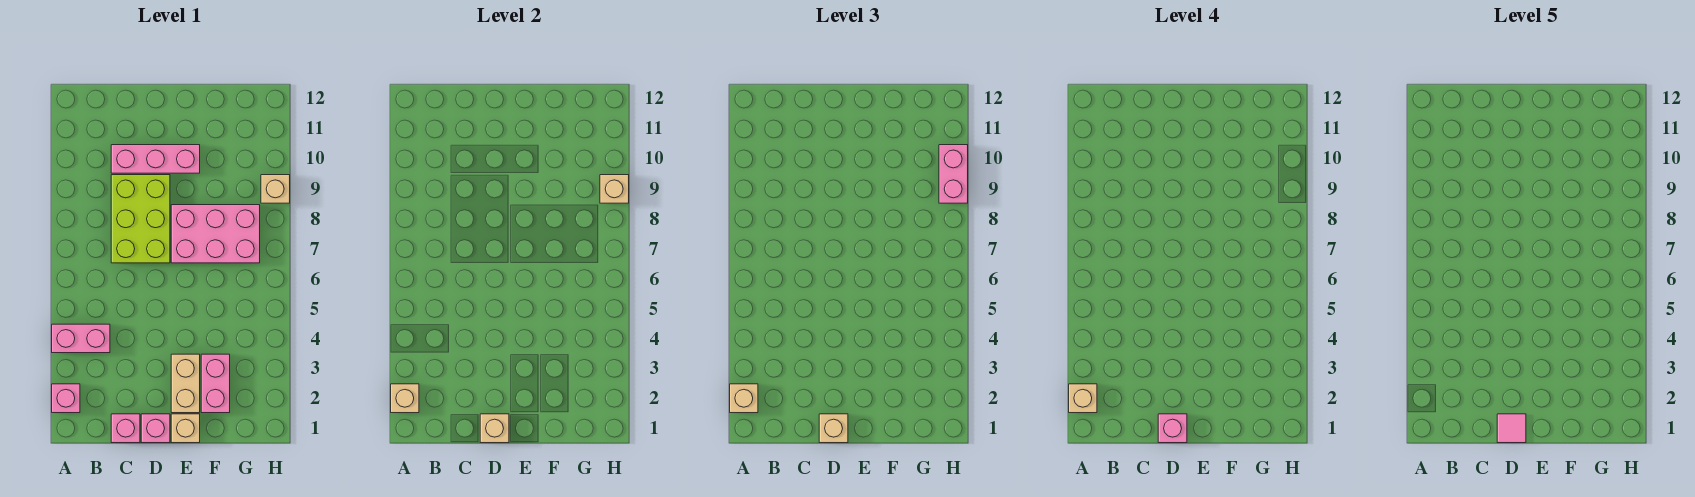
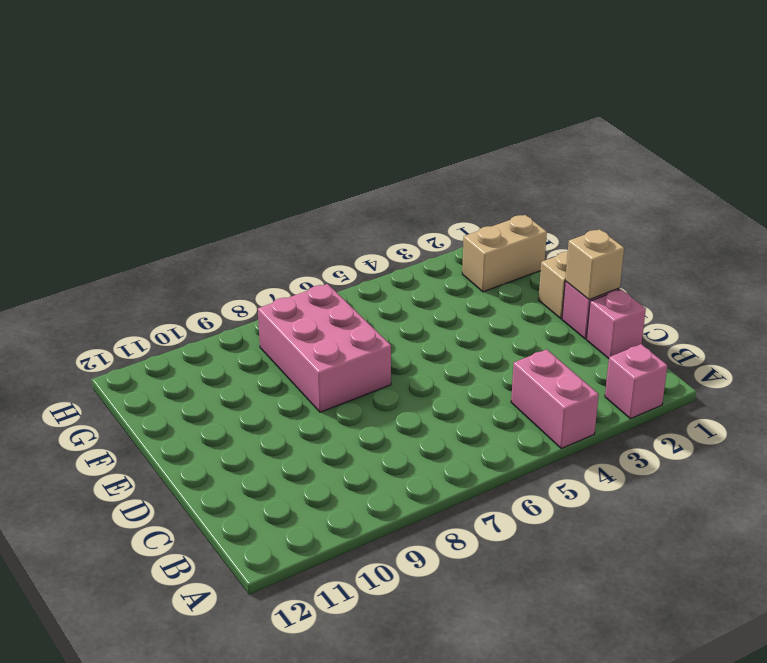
tan brick G1:G2 level 1 -> tan brick E2:E3 level 1
none -> lime brick C7:D9 level 1
none -> pink brick C10:E10 level 1
none -> pink brick F2:F3 level 1

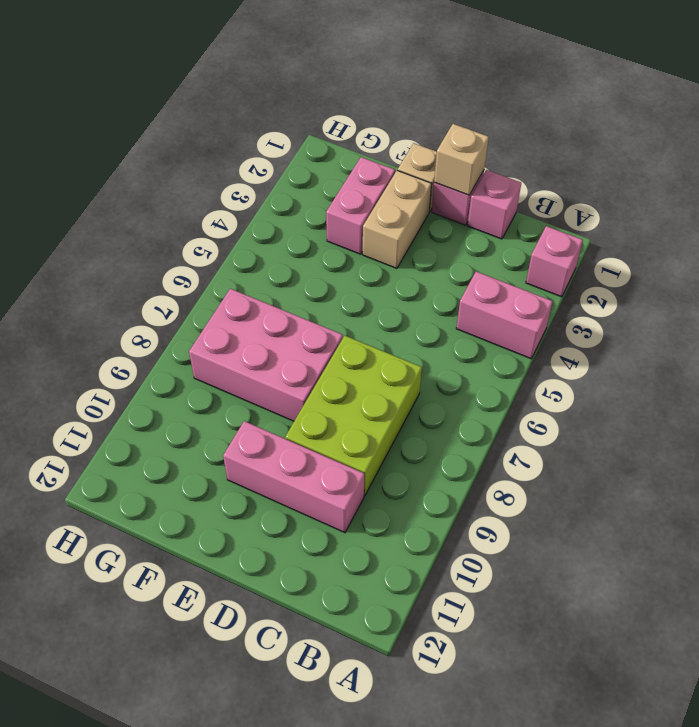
none -> tan brick H9 level 1
none -> tan brick A2 level 2
none -> tan brick H9 level 2

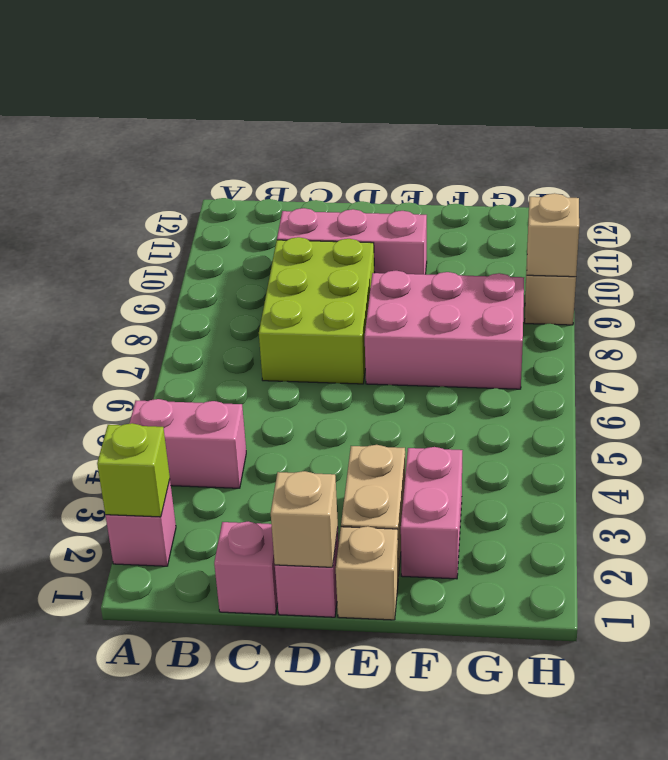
lime brick A2 level 2 -> tan brick A2 level 2
none -> tan brick A2 level 3
none -> tan brick D1 level 3
none -> pink brick H9:H10 level 3

